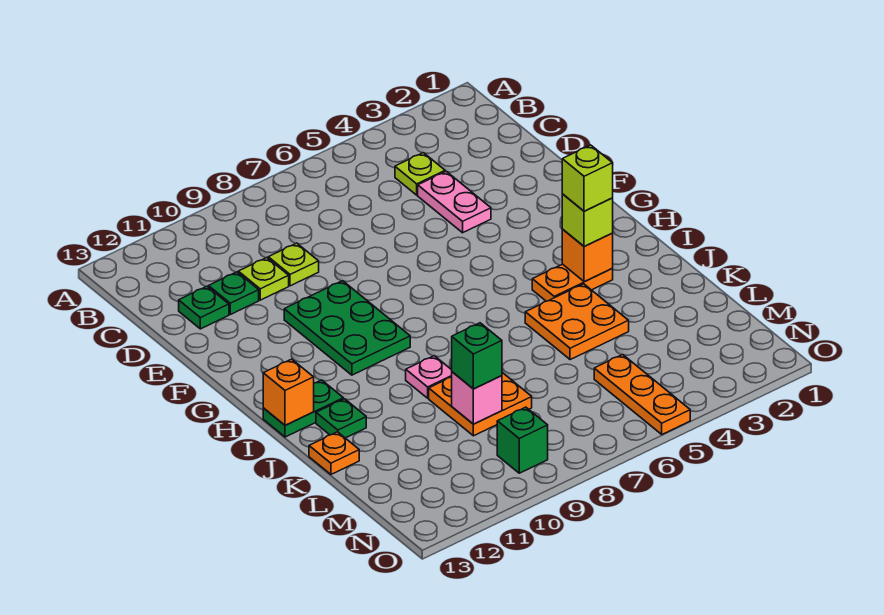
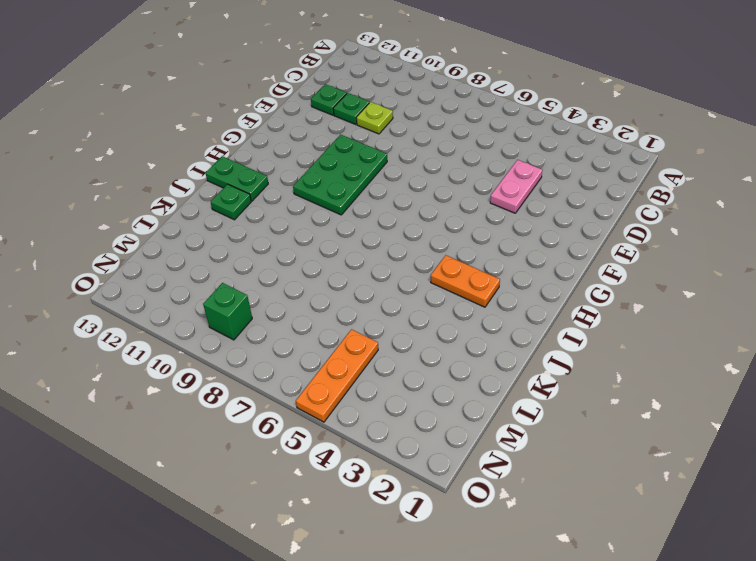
none -> lime plate C4 level 1
none -> lime plate D9 level 1
none -> orange plate J4:K5 level 1

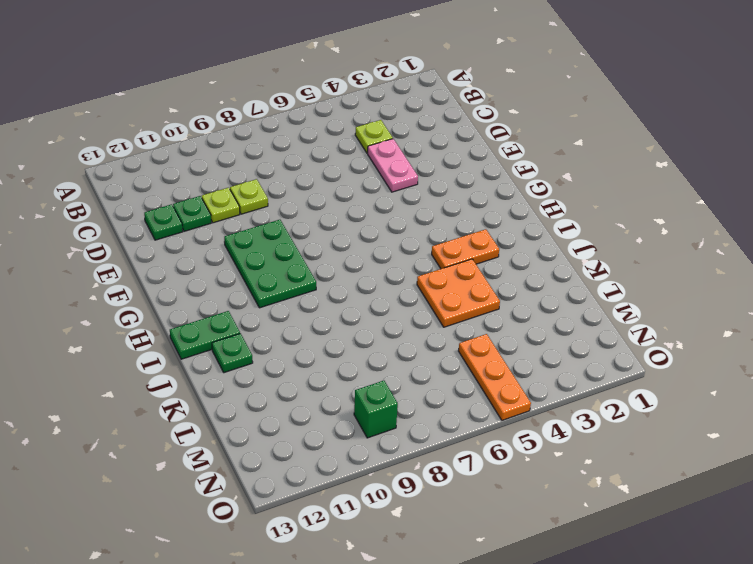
none -> pink plate J9 level 1
none -> orange plate K8:L9 level 1
none -> orange plate K13 level 1

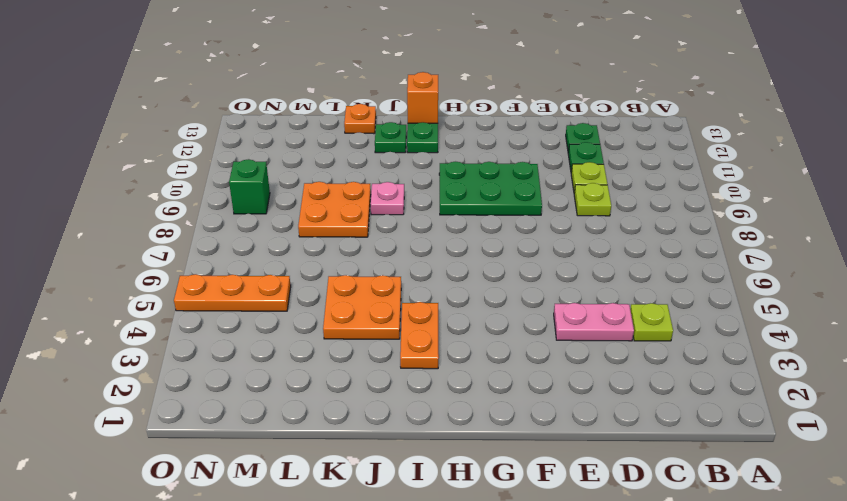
none -> orange brick I3 level 2
none -> pink brick L9 level 2
none -> lime brick I3 level 3

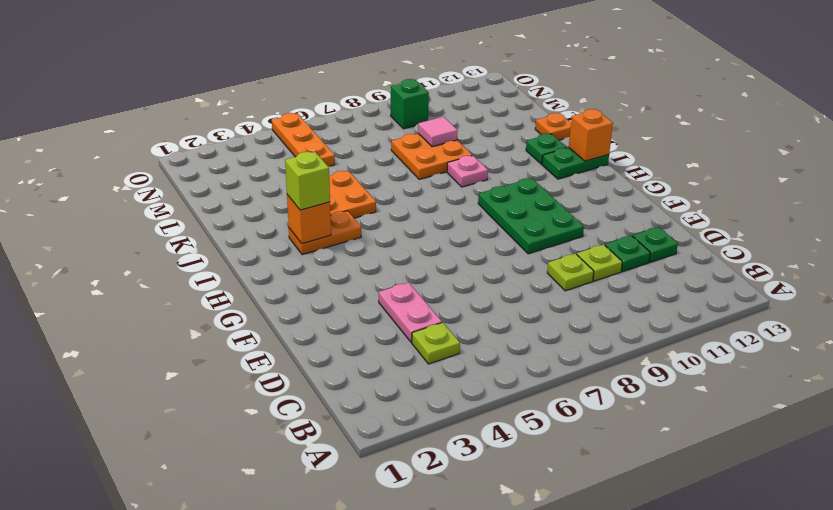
pink tile L9 level 2 -> pink brick L9 level 2
none -> green brick L9 level 3
none -> lime brick I3 level 4

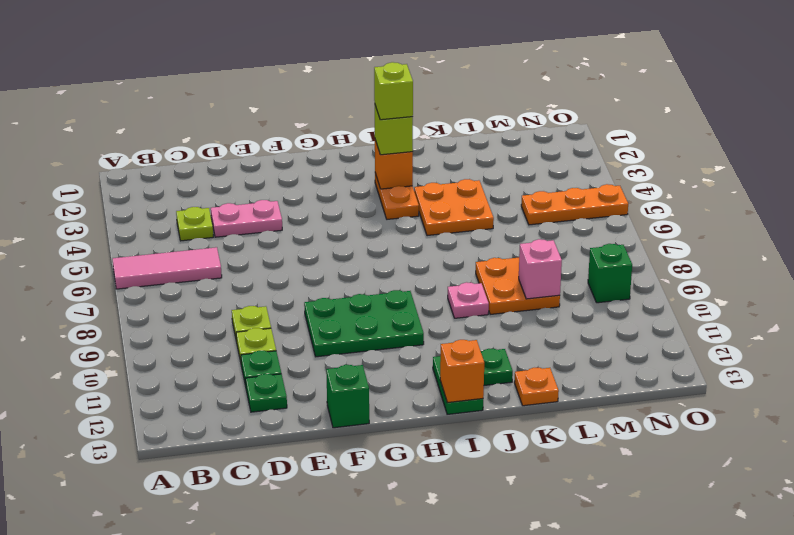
pink tile A6:C6 level 1 -> none
green brick F13 level 1 -> green brick L9 level 3

